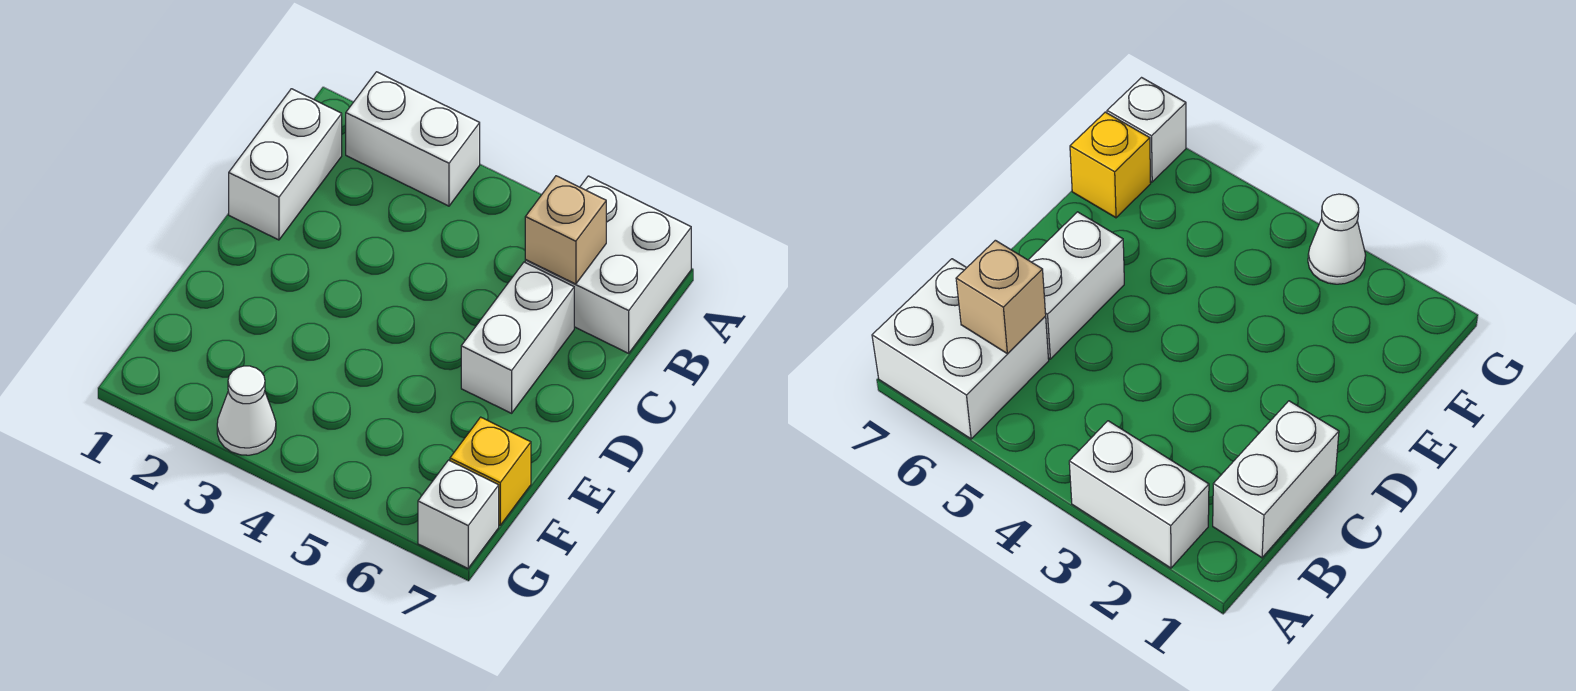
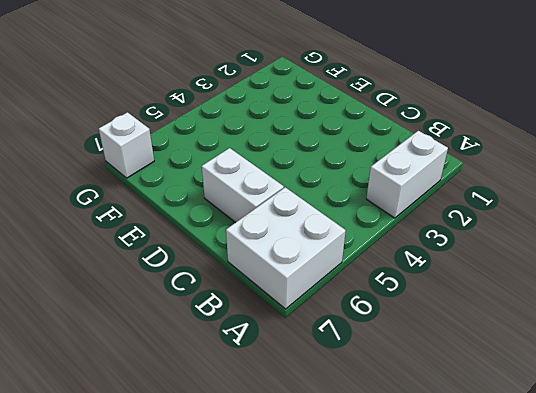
none -> white brick B1:C1 level 1
none -> yellow brick F7 level 1

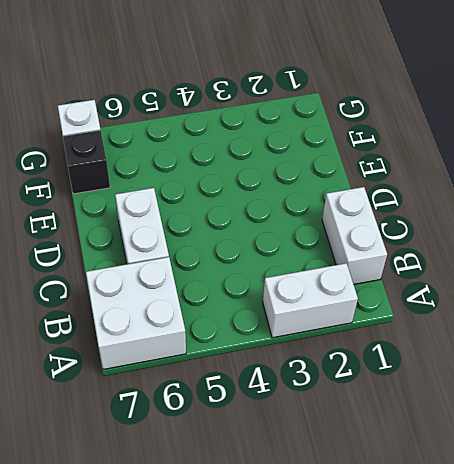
black brick F7 level 1 -> yellow brick F7 level 1
none -> white cone G3 level 1
none -> tan brick B6 level 2

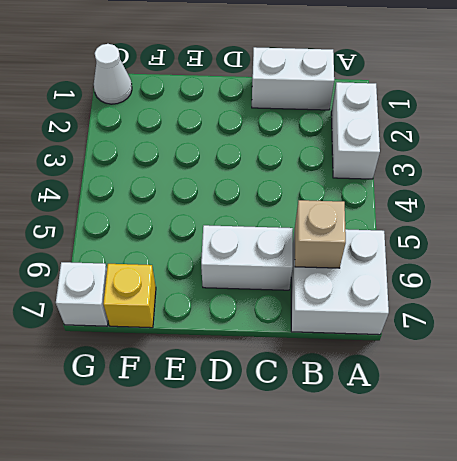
white cone G1 level 1 -> white cone G3 level 1

